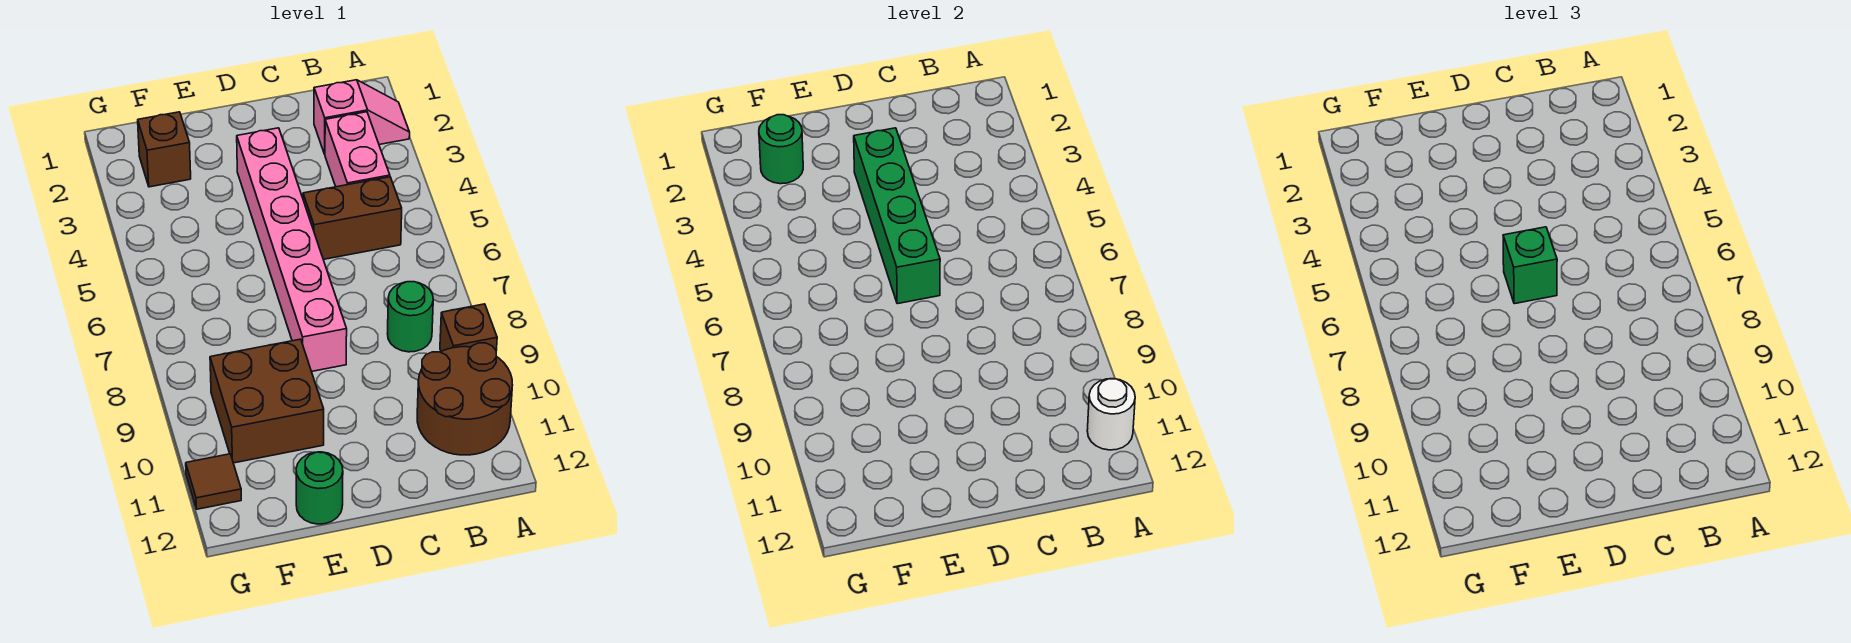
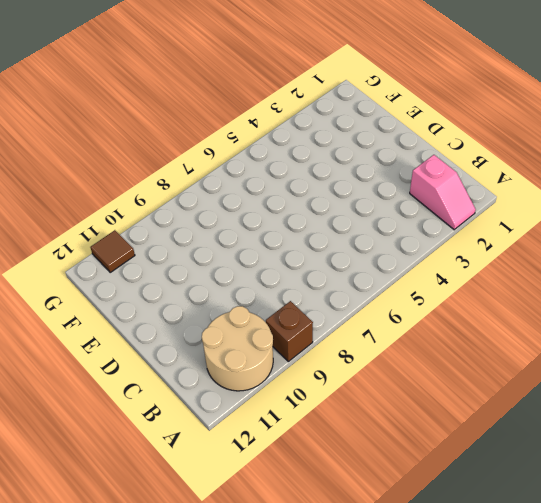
tan round brick A10:B11 level 1 -> brown round brick A10:B11 level 1
none -> pink brick B3:B4 level 1
none -> brown brick B5:C5 level 1
none -> green round brick B8 level 1

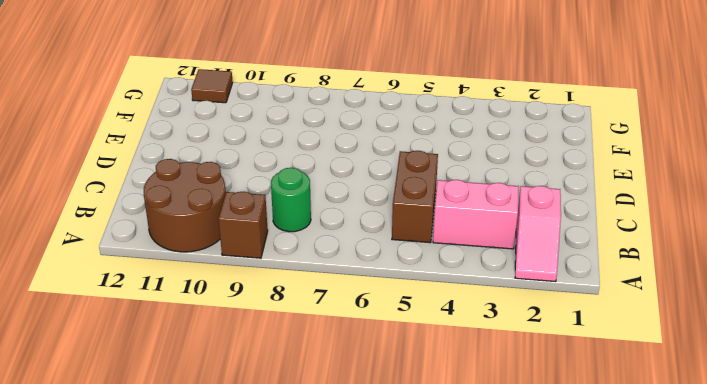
none -> pink brick D3:D8 level 1
none -> brown brick E9:F10 level 1
none -> green round brick E12 level 1

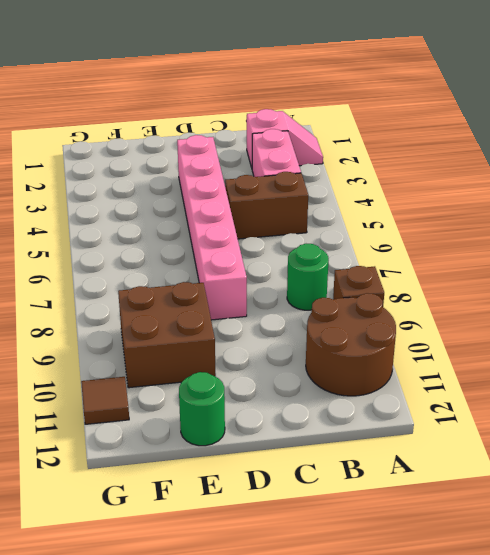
none -> brown brick F2 level 1
none -> white round brick A11 level 2
none -> green brick D3:D6 level 2

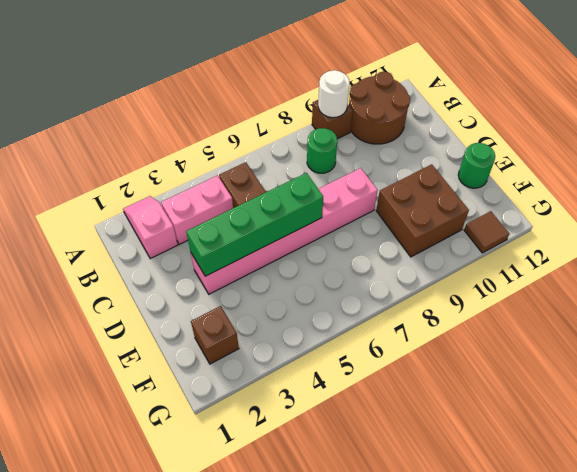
white round brick A9 level 2 -> white round brick A11 level 2
none -> green round brick F2 level 2
none -> green brick D6 level 3

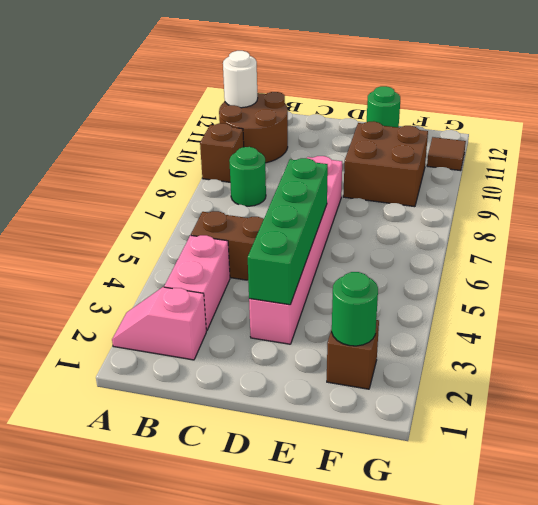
none -> green brick D6 level 3

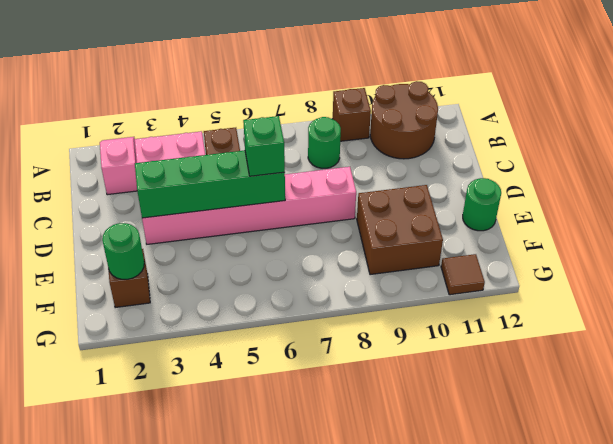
none -> white round brick A11 level 2

